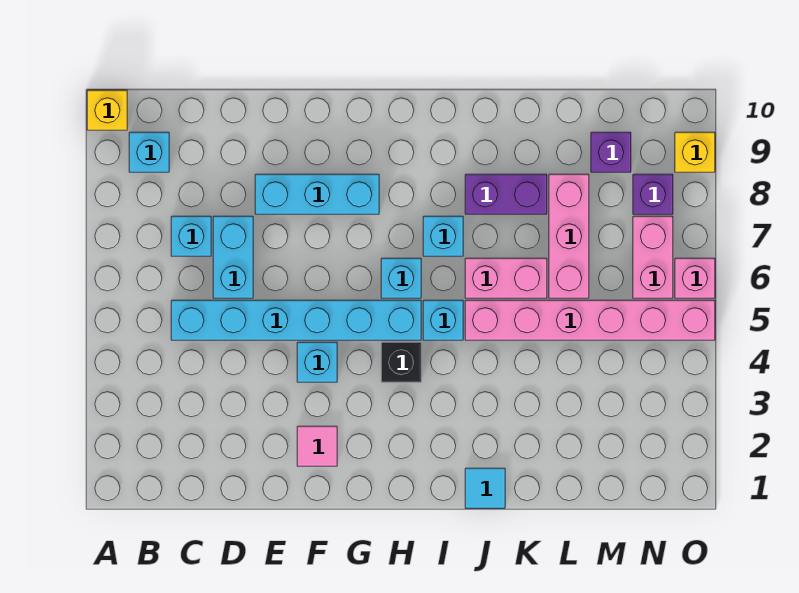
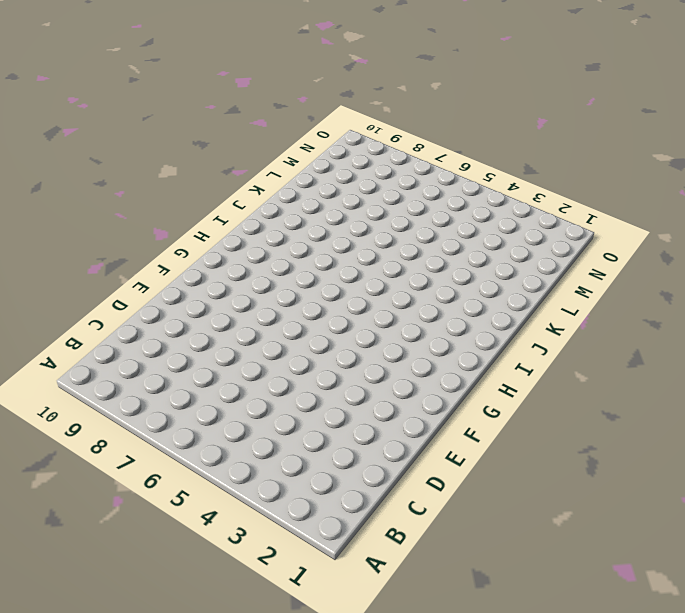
none -> yellow brick A10 level 1
none -> cyan brick B9 level 1
none -> cyan brick C5:H5 level 1

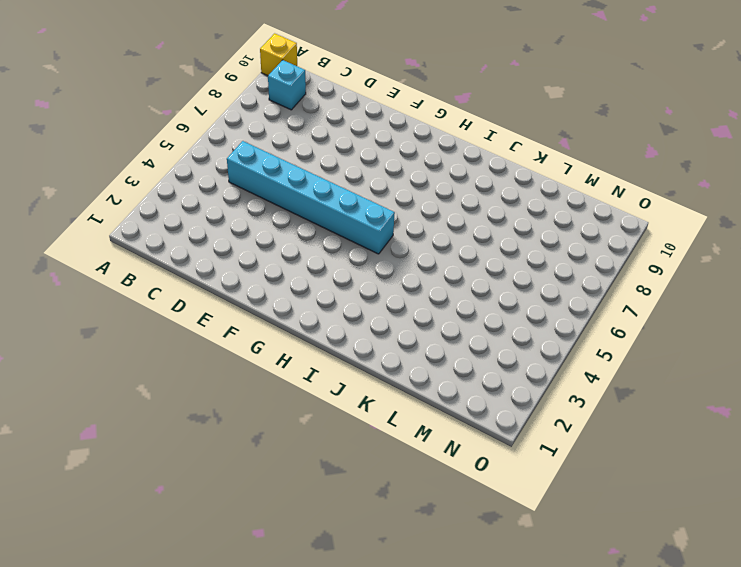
none -> cyan brick C7 level 1
none -> cyan brick D6:D7 level 1
none -> cyan brick E8:G8 level 1

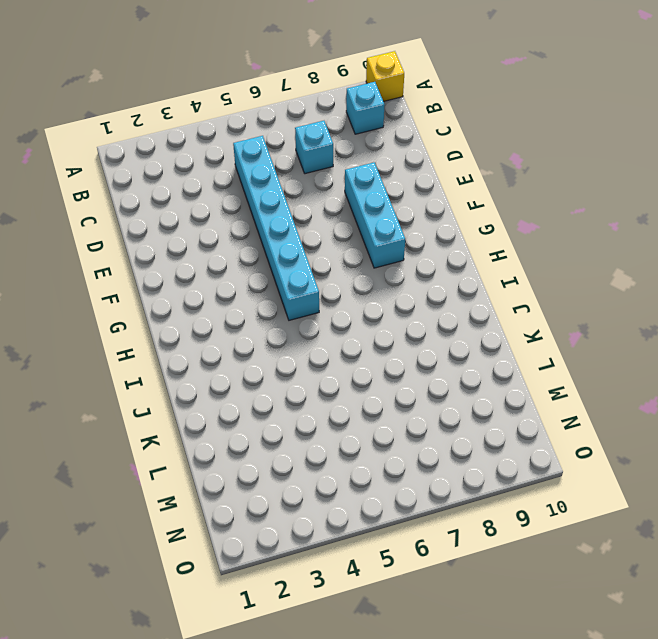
none -> cyan brick D6:D7 level 1
none -> pink tile F2 level 1
none -> cyan brick F4 level 1

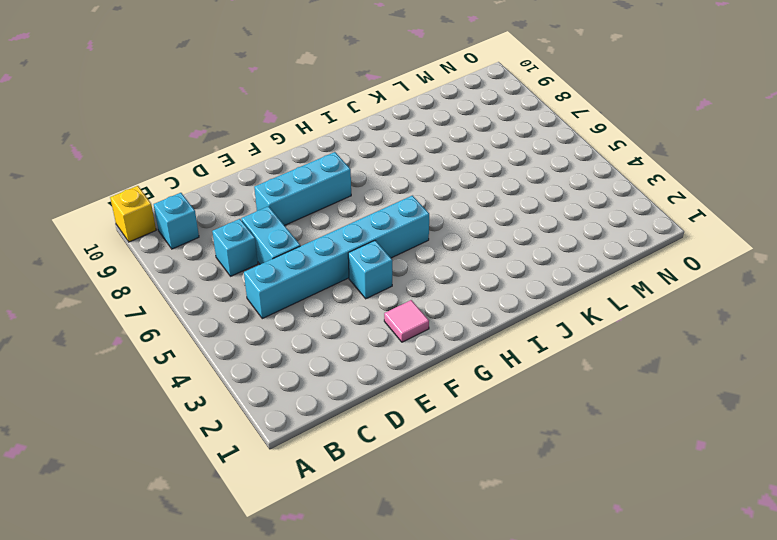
none -> black brick H4 level 1
none -> cyan brick H6 level 1
none -> cyan brick I5 level 1

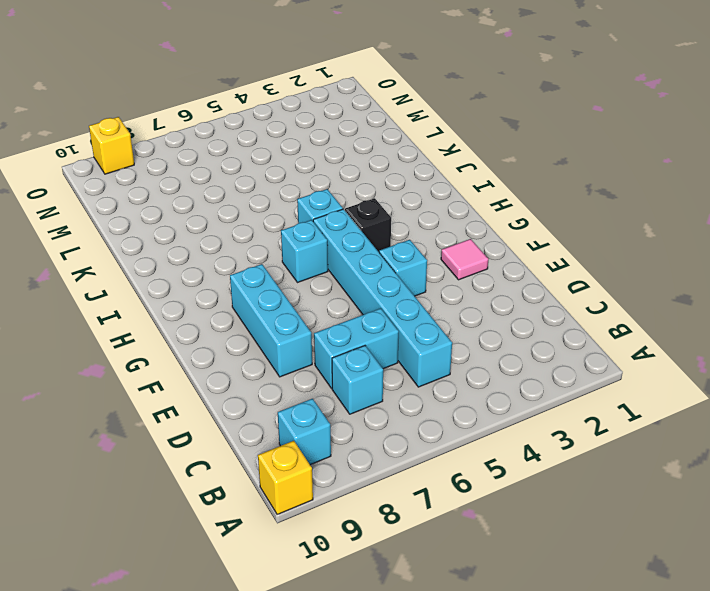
none -> cyan brick I7 level 1
none -> cyan tile J1 level 1
none -> pink brick J5:O5 level 1

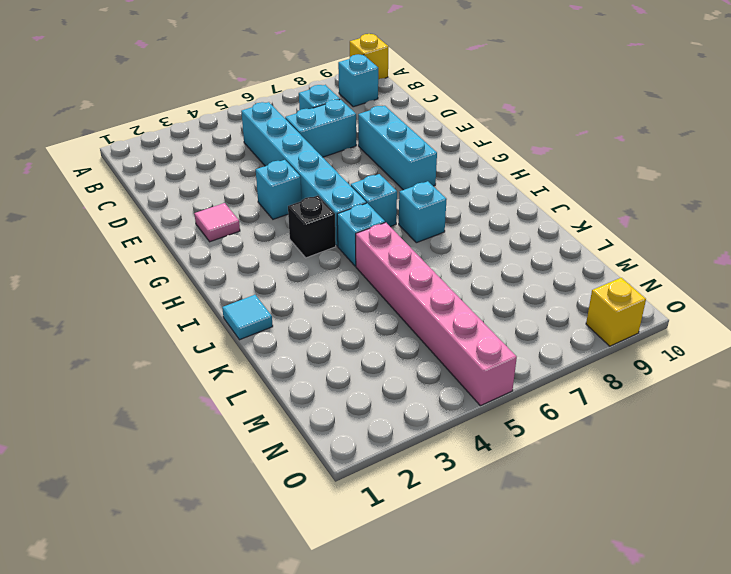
none -> pink brick J6:K6 level 1
none -> purple brick J8:K8 level 1
none -> pink brick L6:L8 level 1

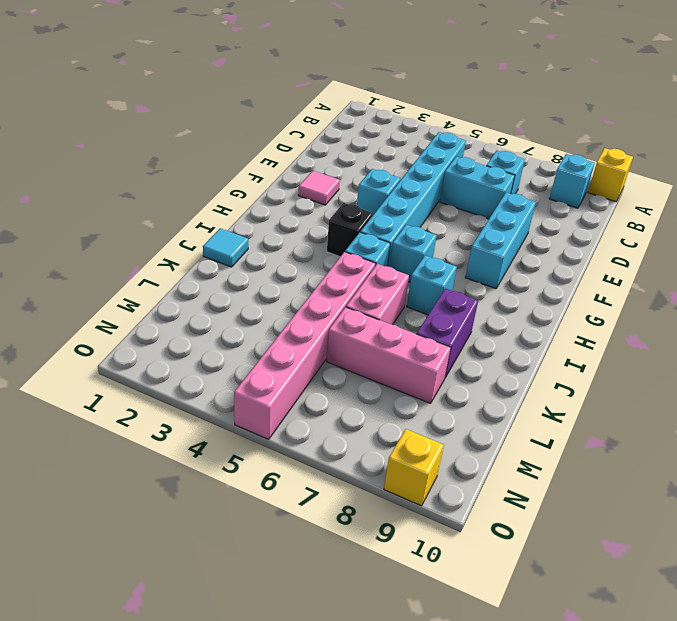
none -> purple brick M9 level 1
none -> pink brick N6:N7 level 1
none -> purple brick N8 level 1

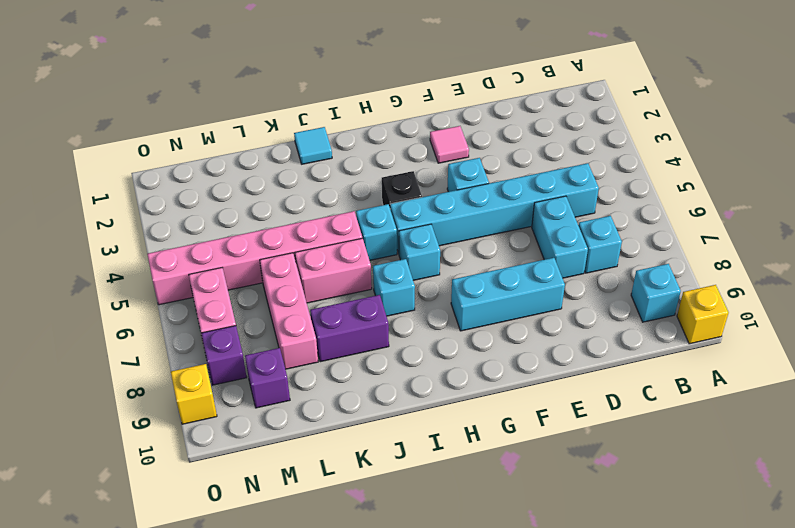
none -> pink brick O6 level 1

